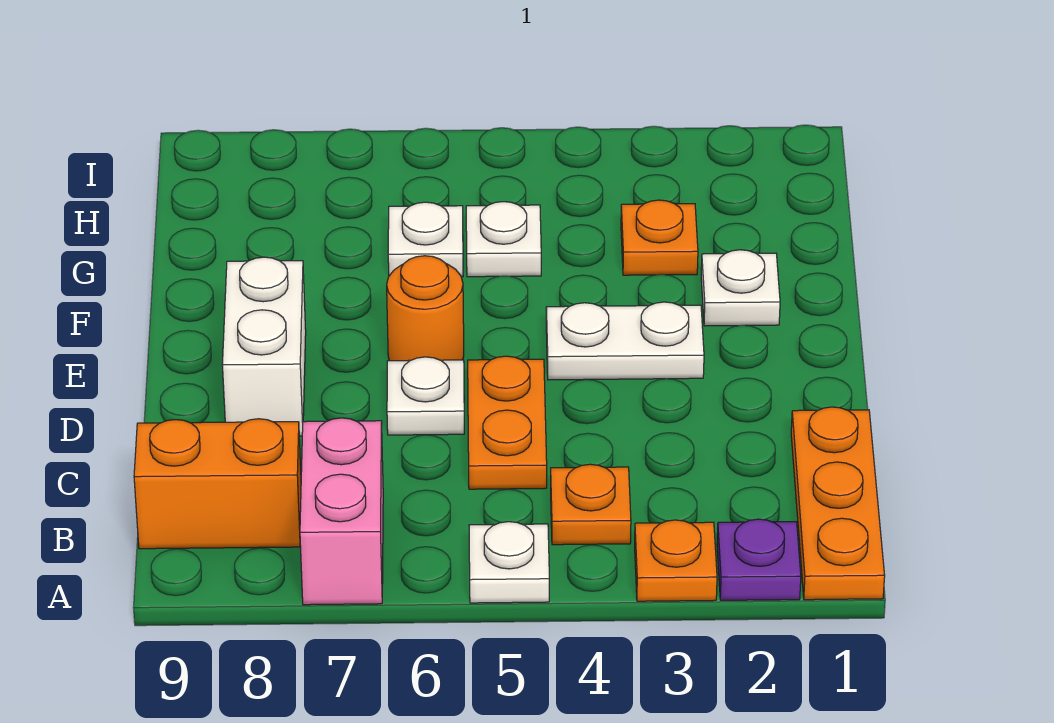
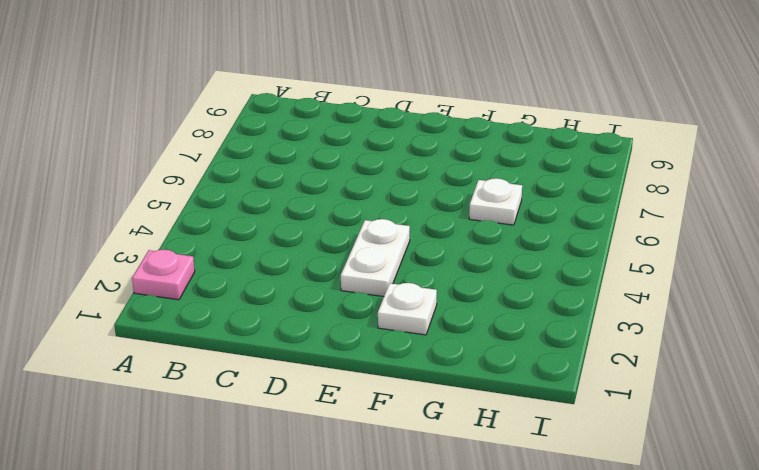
pink plate A2 level 1 -> purple plate A2 level 1
none -> orange plate A1:C1 level 1
none -> orange plate A3 level 1
none -> white plate A5 level 1

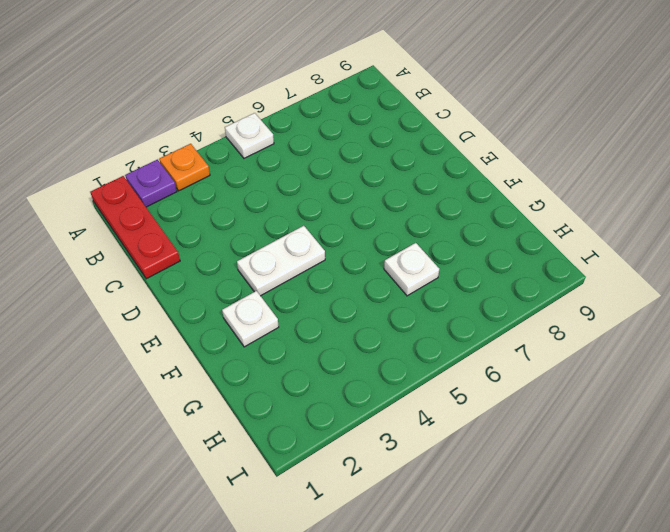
red plate A1:C1 level 1 -> orange plate A1:C1 level 1
none -> pink brick A7:B7 level 1
none -> orange plate B4 level 1
none -> orange brick B8:B9 level 1

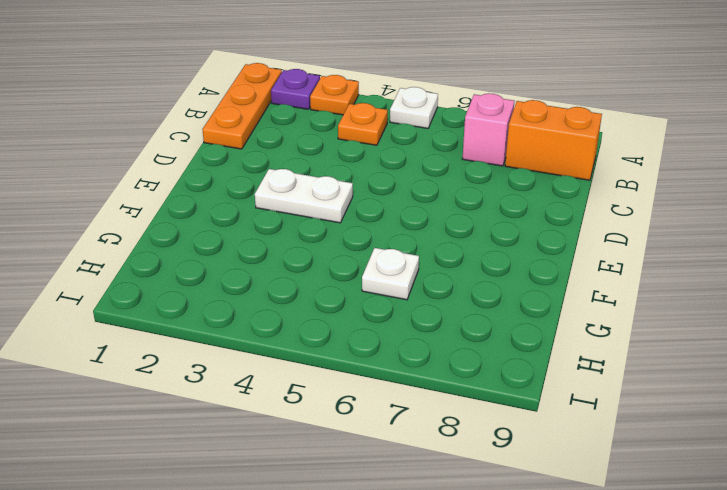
pink brick B7 level 1 -> pink brick A7:B7 level 1
none -> orange plate C5:D5 level 1
none -> white plate D6 level 1
none -> white brick D8:E8 level 1

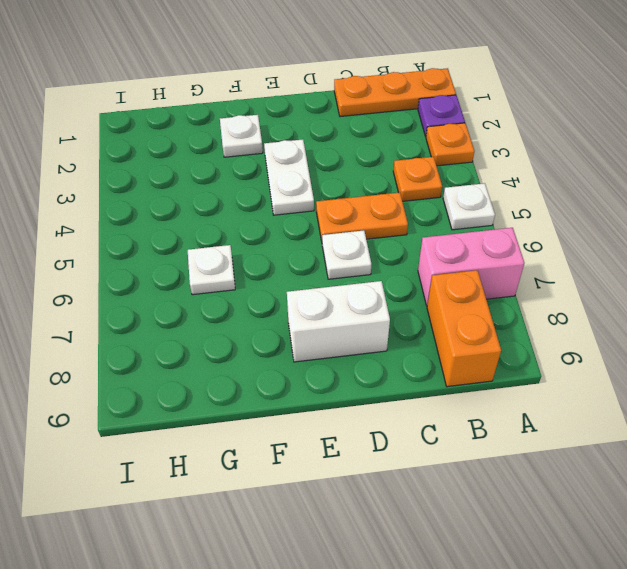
none -> orange round brick E6 level 1
none -> orange plate G3 level 1
none -> white plate G5 level 1

